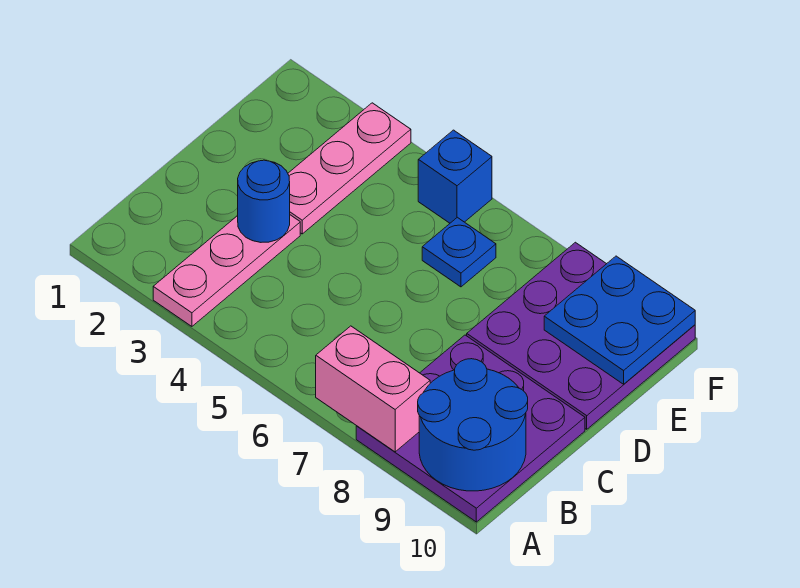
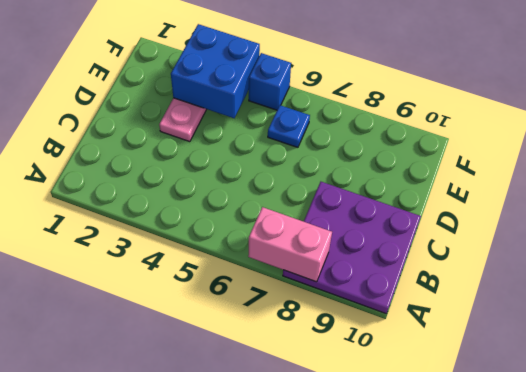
blue brick E3:F4 level 2 -> none
none -> pink plate A3:C3 level 1
none -> purple plate D8:F10 level 1

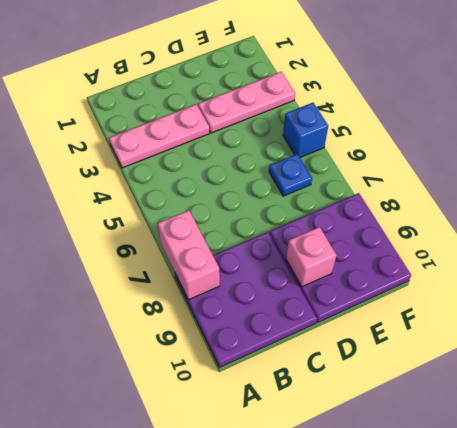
pink brick D9 level 2 -> none
none -> blue round brick A9:B10 level 2
none -> blue round brick C3 level 2

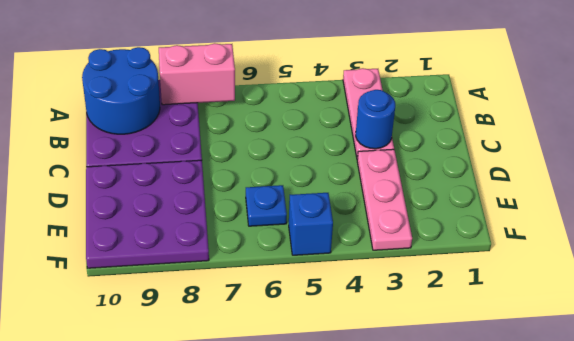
none -> blue plate E9:F10 level 2

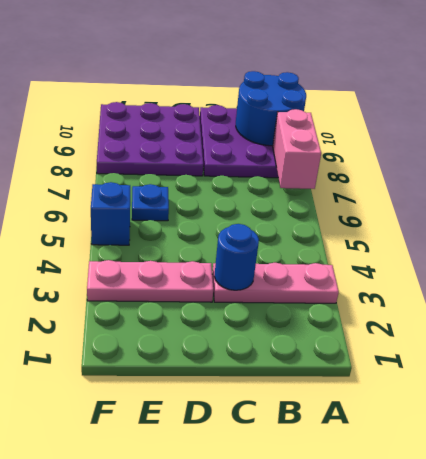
none -> blue plate E9:F10 level 2

